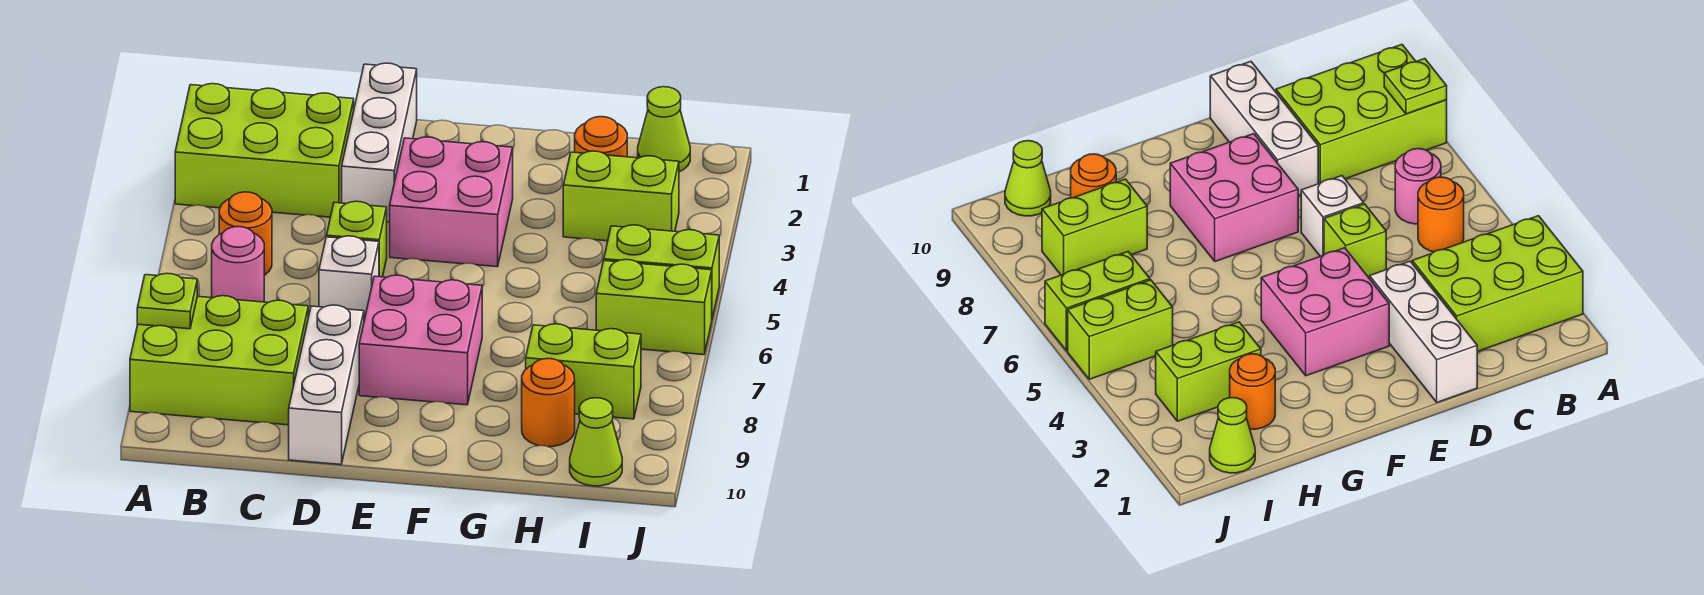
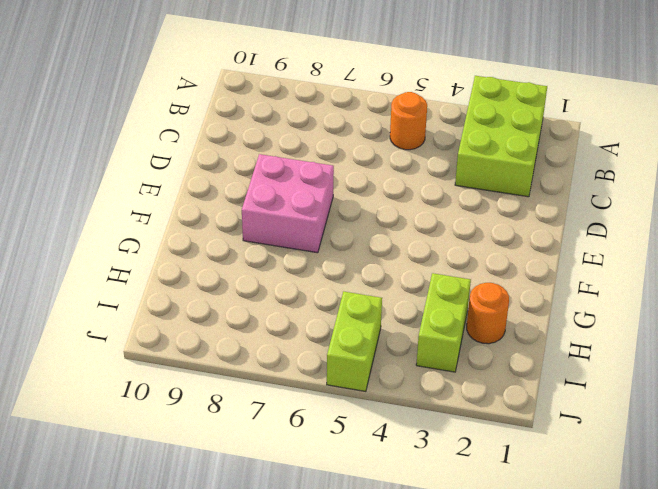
none -> lime brick A8:C9 level 1
none -> pink round brick B6 level 1
none -> white brick D1:D3 level 1

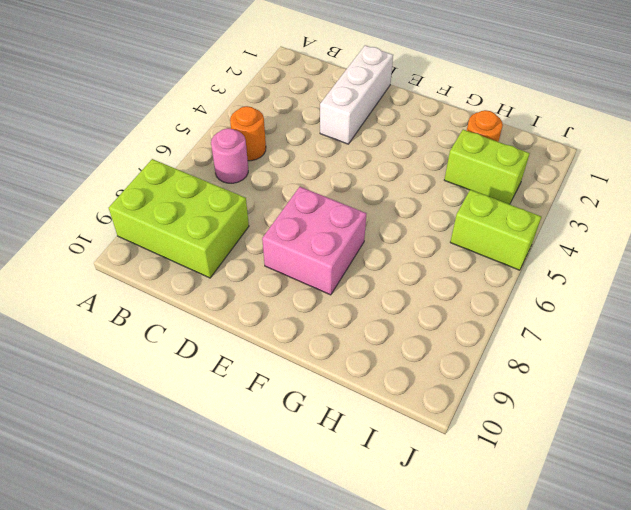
none -> lime brick A2:C3 level 1
none -> lime brick D5 level 1
none -> white brick D6 level 1

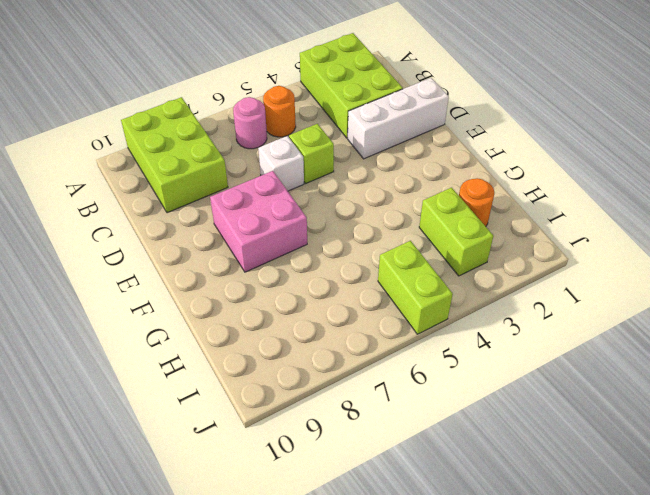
none -> white brick D8:D10 level 1
none -> pink brick E3:F4 level 1
none -> lime brick H8:I8 level 1

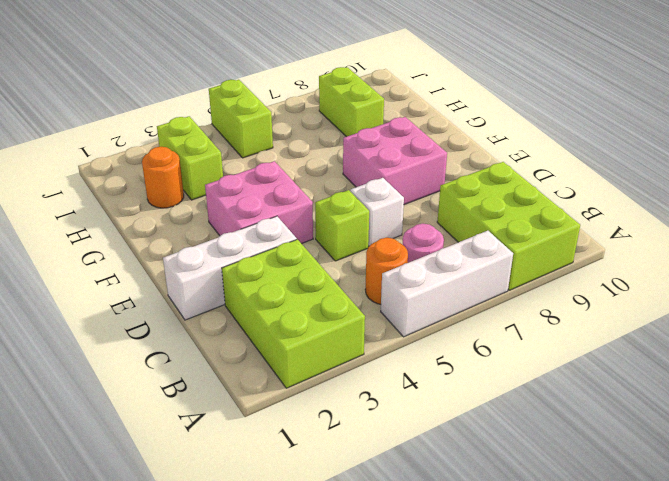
white brick A5:A7 level 1 -> white brick D8:D10 level 1
none -> orange round brick H9 level 1
none -> lime cone I1 level 1
none -> lime brick I6:J6 level 1

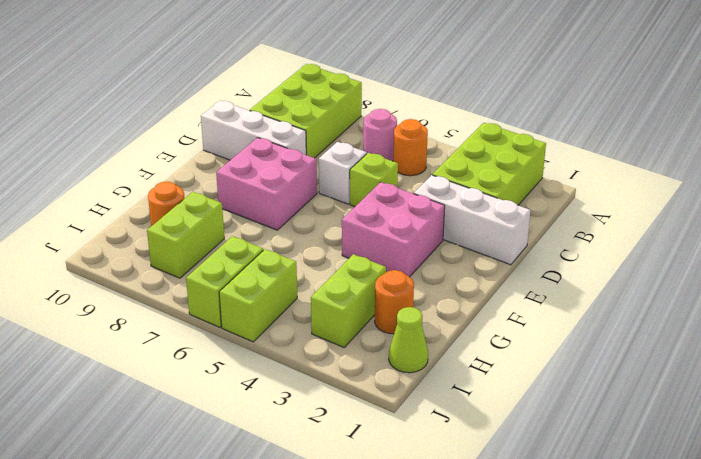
none -> lime cone I10 level 1
none -> lime plate A8 level 2

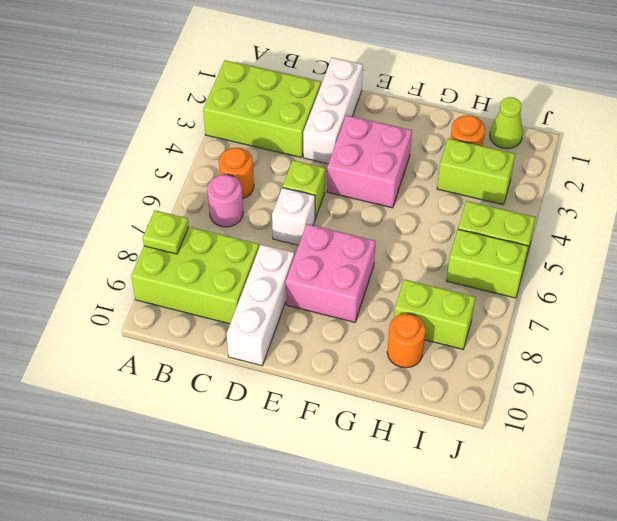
none -> lime cone I10 level 1

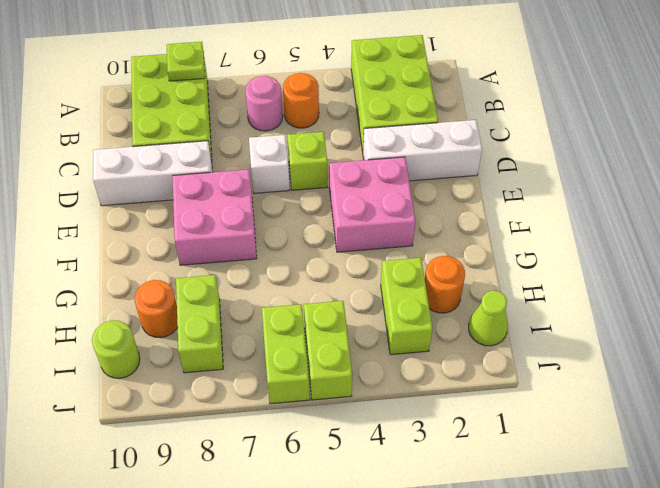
lime round brick I10 level 1 -> lime cone I10 level 1

